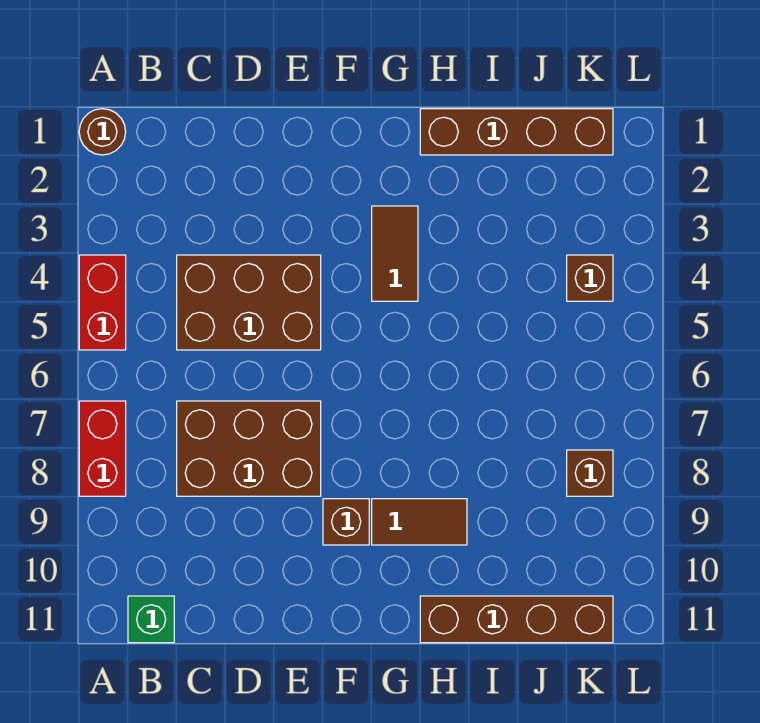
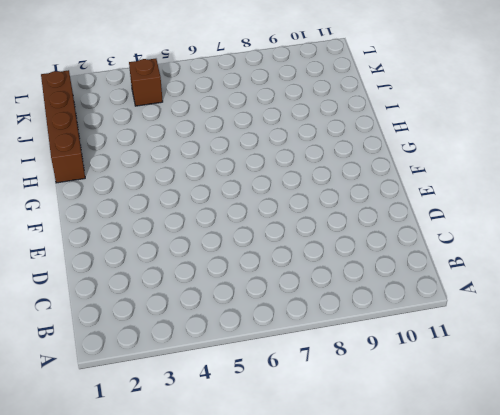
none -> brown round brick A1 level 1
none -> red brick A4:A5 level 1
none -> red brick A7:A8 level 1

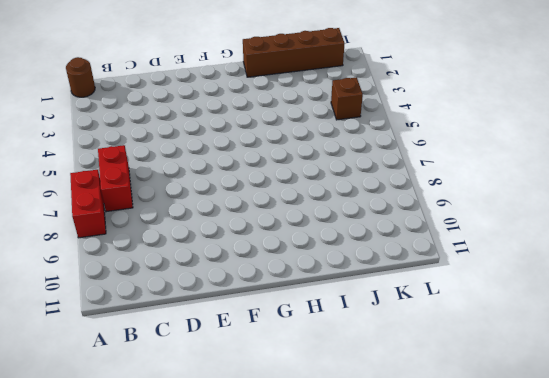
red brick B6:B7 level 1 -> red brick A4:A5 level 1
none -> green brick B11 level 1
none -> brown brick C4:E5 level 1
none -> brown brick C7:E8 level 1

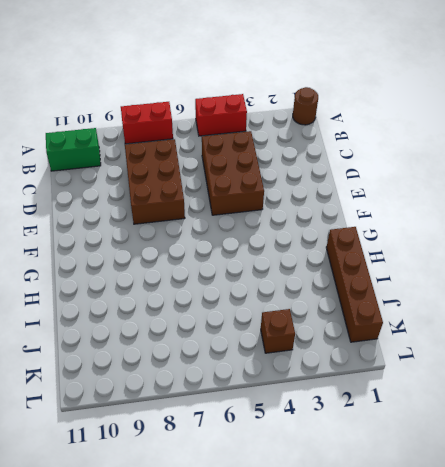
green brick B10:B11 level 1 -> green brick B11 level 1
none -> brown brick F9 level 1
none -> brown tile G3:G4 level 1
none -> brown tile G9:H9 level 1

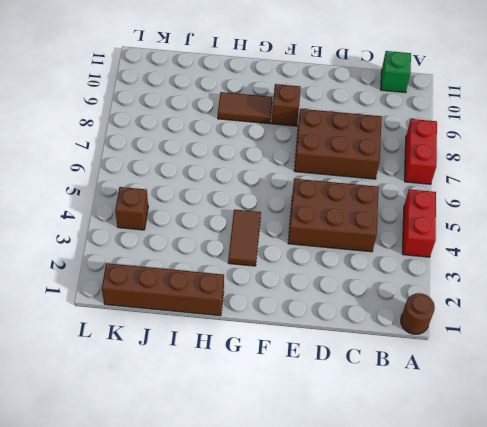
none -> brown brick H11:K11 level 1
none -> brown brick K8 level 1

